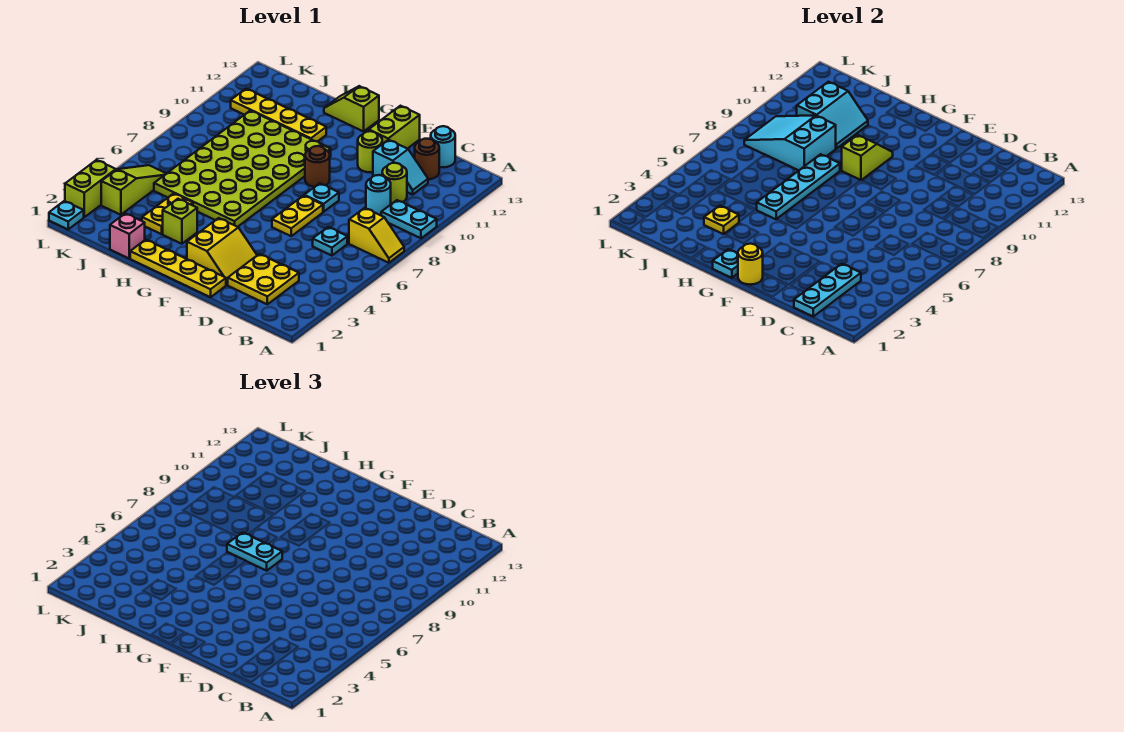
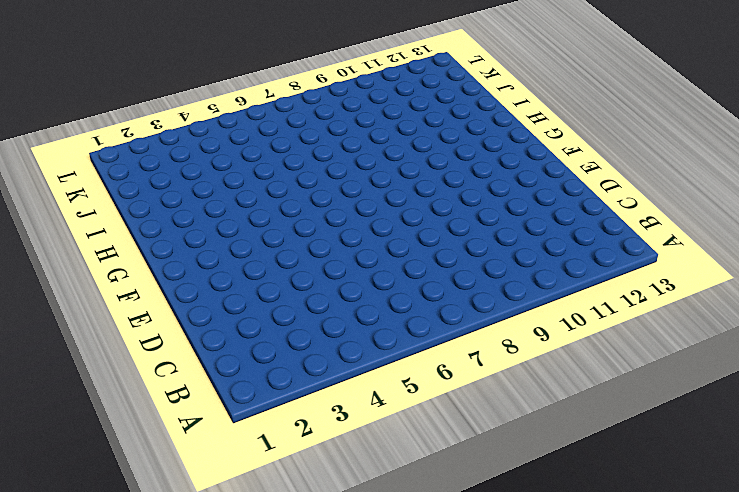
none -> yellow slope A7:B7 level 1 top B
none -> cyan plate A9:B9 level 1
none -> yellow plate C2:D3 level 1
none -> cyan plate C6 level 1

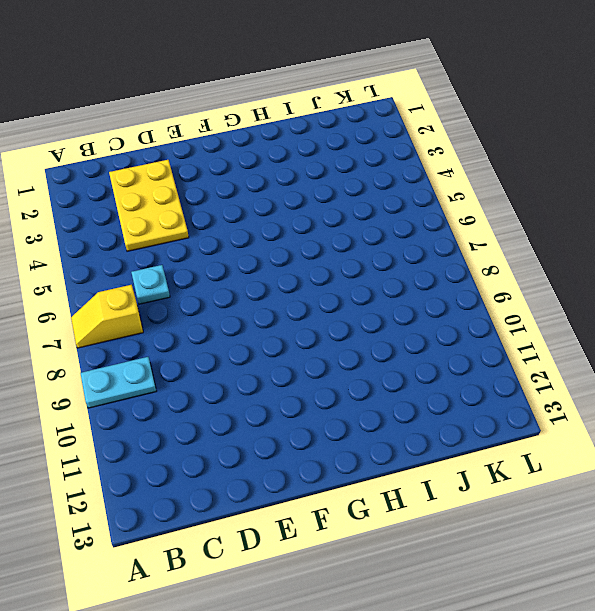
yellow plate C2:D4 level 1 -> yellow plate C2:D3 level 1
none -> cyan round brick C9 level 1
none -> lime round brick C10 level 1
none -> cyan slope C11:D11 level 1 top D
none -> brown round brick C12 level 1

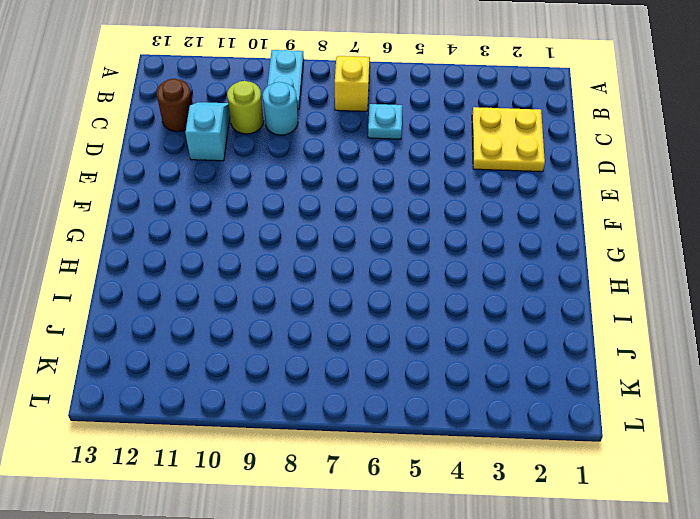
none -> cyan round brick C13 level 1
none -> yellow plate E1:H1 level 1
none -> yellow slope E2:F3 level 1 top F
none -> yellow plate E6:E7 level 1

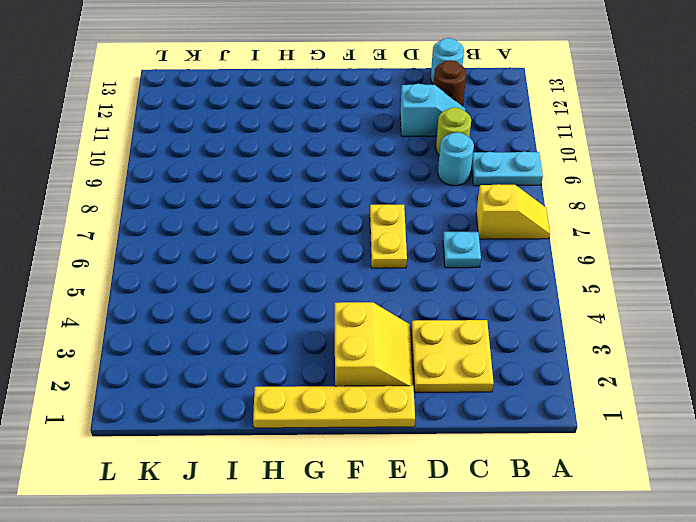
none -> cyan plate E8 level 1
none -> lime round brick E11 level 1
none -> lime brick E12:E13 level 1
none -> brown round brick F9 level 1

